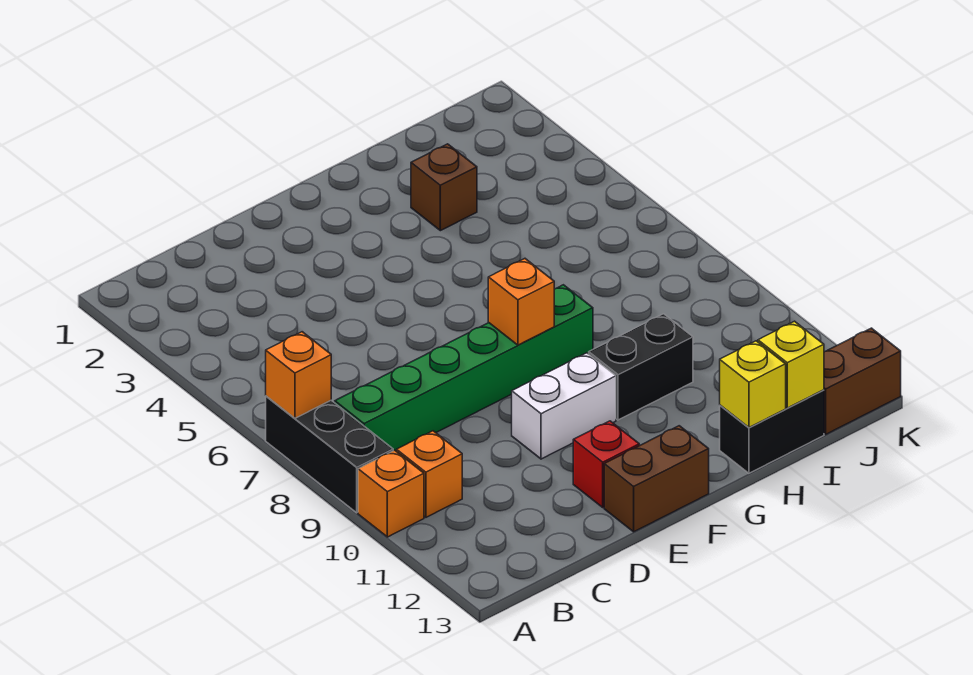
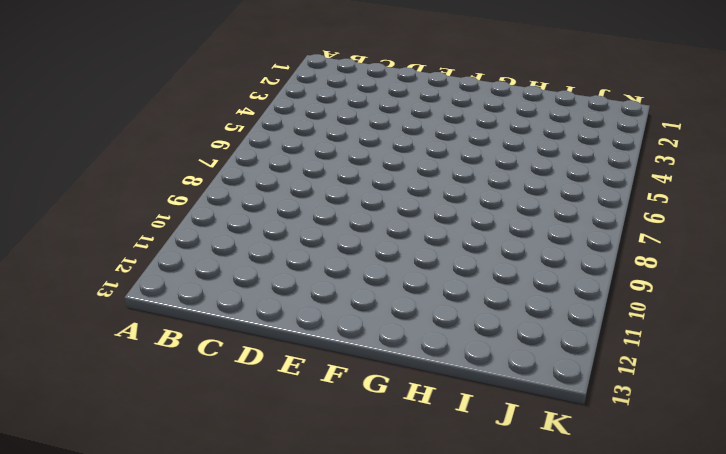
none -> black brick A7:A9 level 1
none -> orange brick A10 level 1
none -> green brick B8:G8 level 1

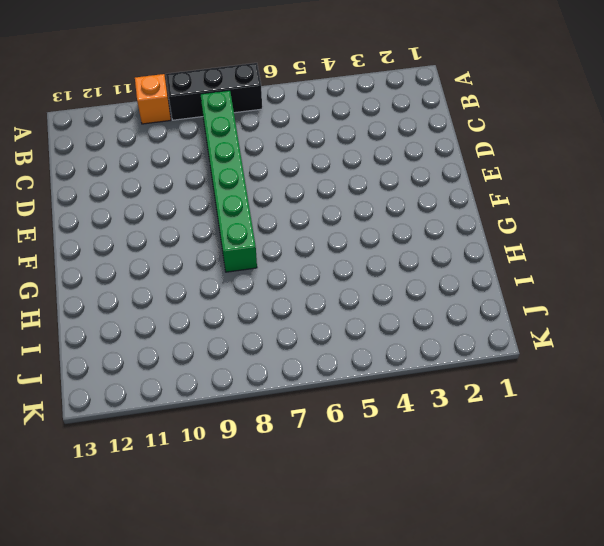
none -> orange brick B10 level 1
none -> white brick E10:F10 level 1
none -> red brick E12 level 1

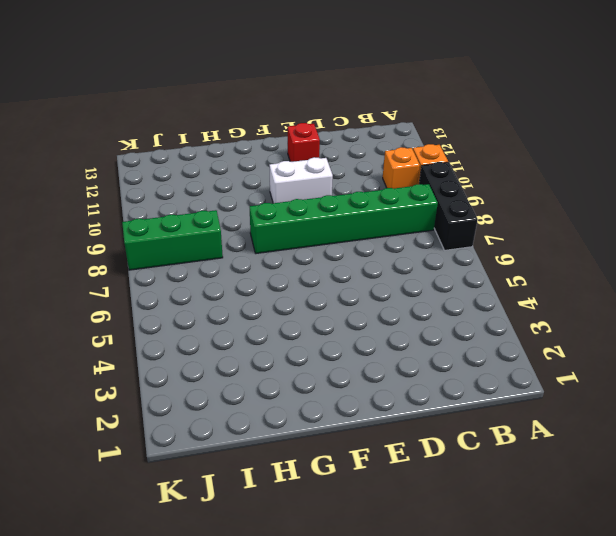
green brick I8:K8 level 1 -> none
none -> brown brick E13:F13 level 1
none -> black brick G10:H10 level 1
none -> brown brick H3 level 1

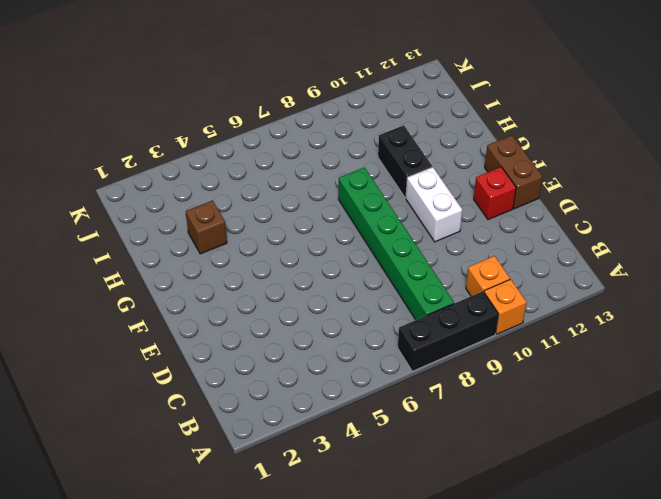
none -> black brick H13:I13 level 1
none -> brown brick J13:K13 level 1
none -> orange brick A7 level 2

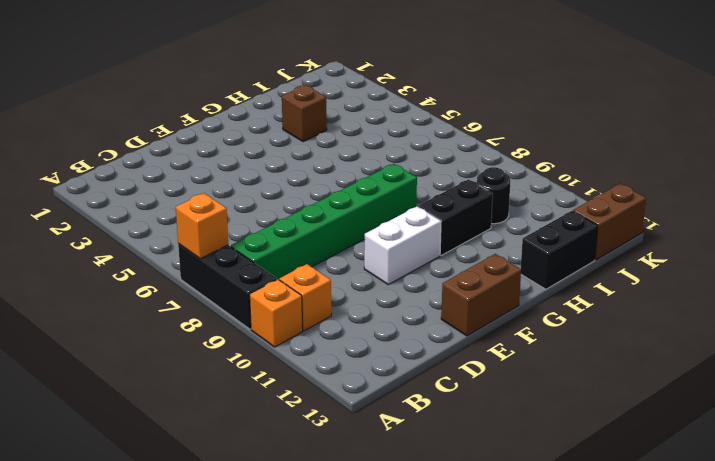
black round brick I10 level 1 -> none
none -> red brick E12 level 1
none -> orange brick F8 level 2
none -> yellow brick H13 level 2

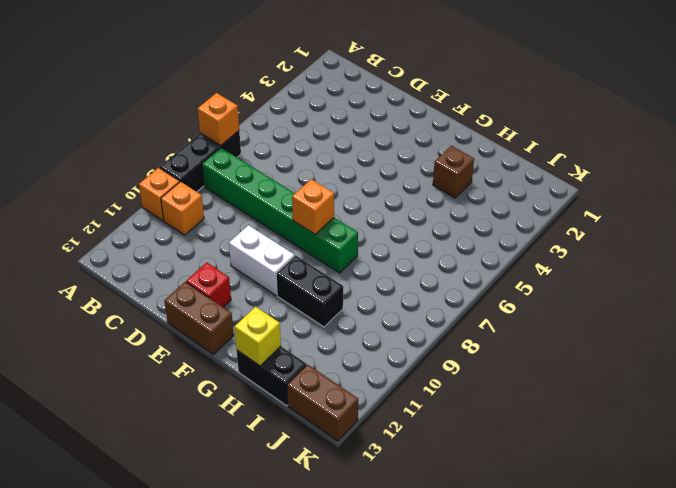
none -> yellow brick I13 level 2

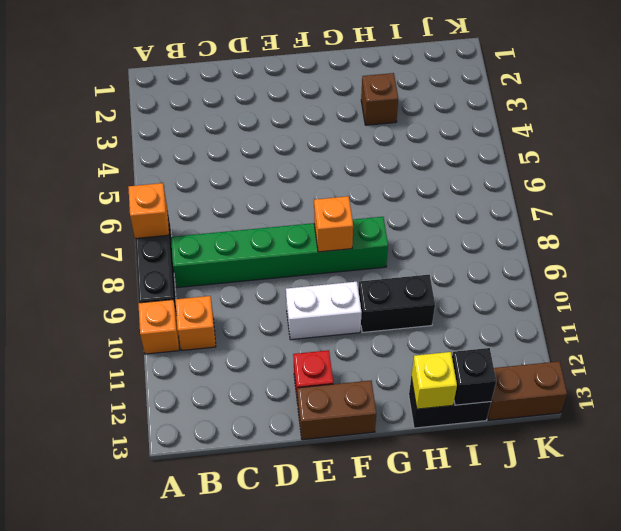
black brick I13 level 2 -> yellow brick I13 level 2

